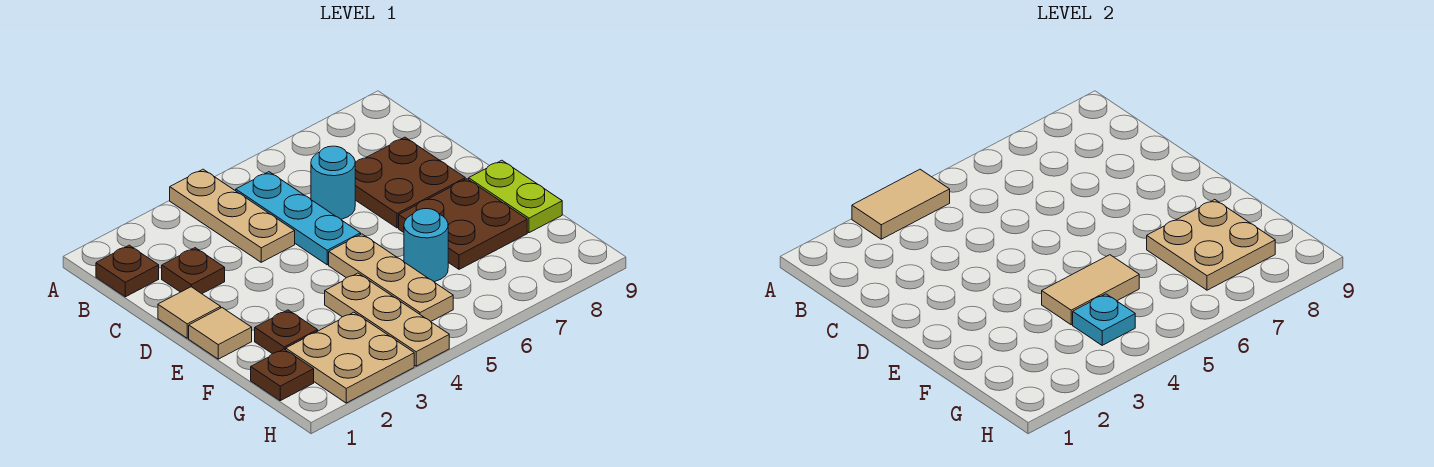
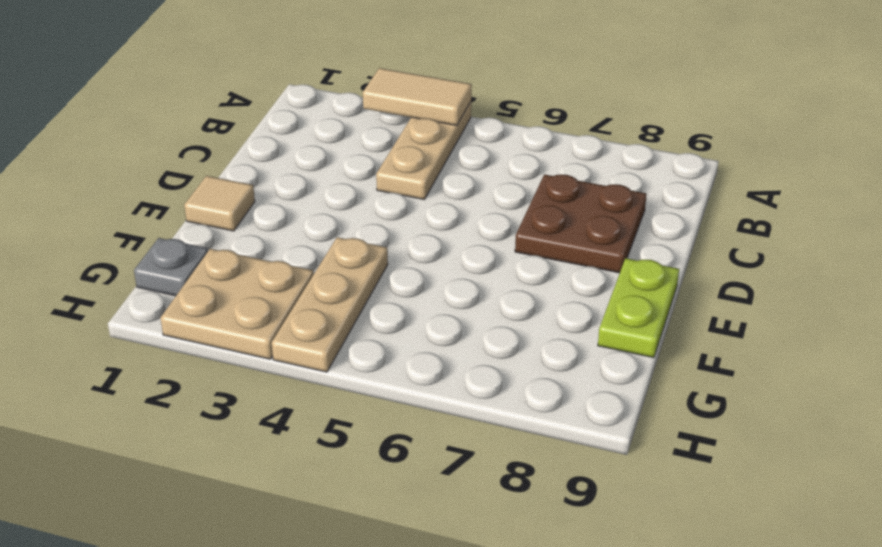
grey plate G1 level 1 -> brown plate G1 level 1
none -> brown plate B1 level 1
none -> cyan plate B5:D5 level 1
none -> brown plate C2 level 1

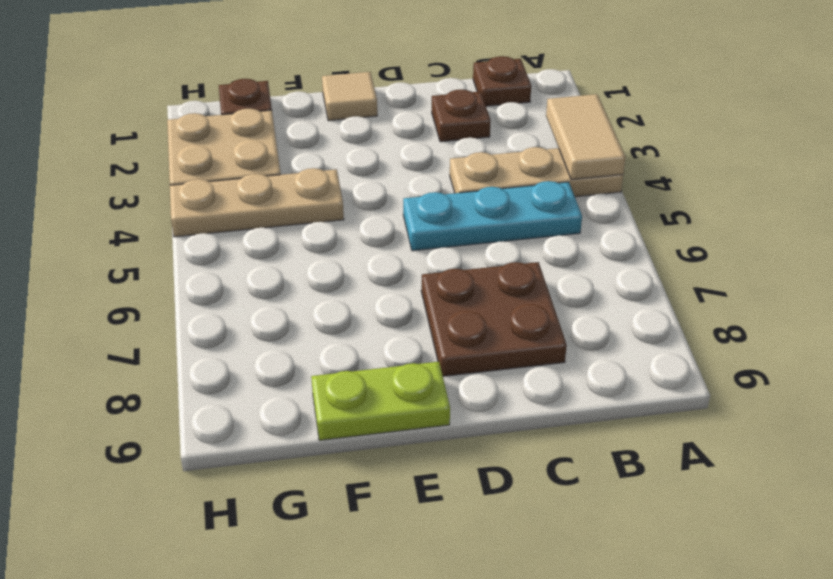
none -> cyan round brick C6 level 1
none -> tan tile D1 level 1
none -> tan plate E5:G5 level 1

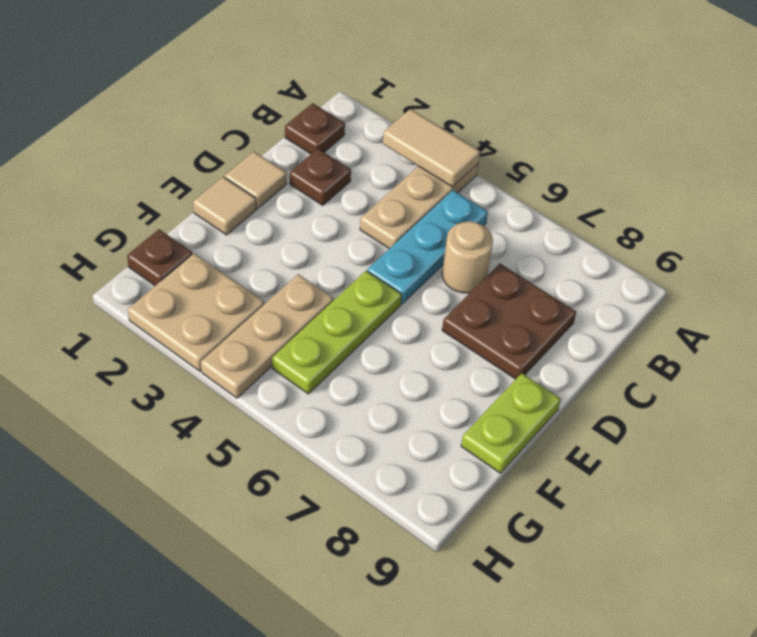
tan round brick C6 level 1 -> cyan round brick C6 level 1
lime plate E5:G5 level 1 -> tan plate E5:G5 level 1
none -> brown plate E7:F8 level 1
none -> brown plate F2 level 1
none -> cyan round brick F6 level 1

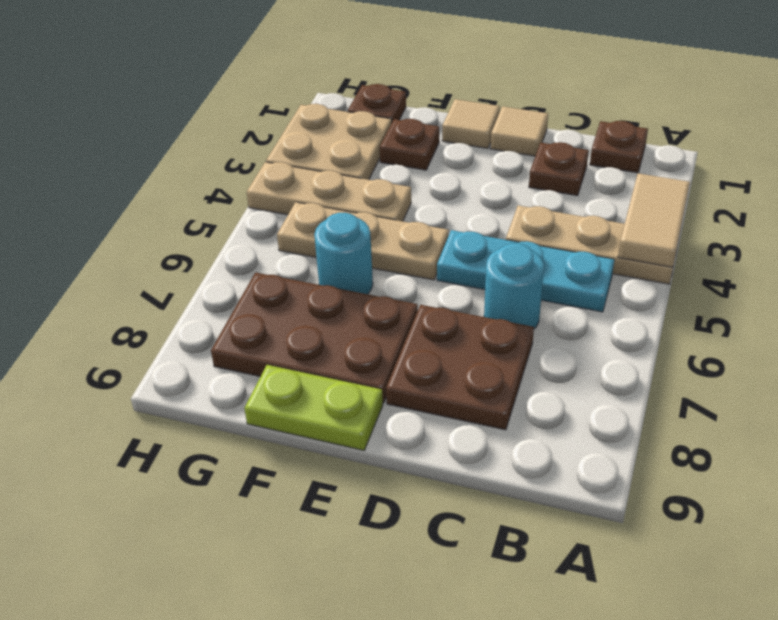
brown plate E7:G8 level 1 -> brown plate E7:F8 level 1
none -> tan tile F4:F5 level 2
none -> tan plate F7:G8 level 2
none -> cyan plate G4 level 2

